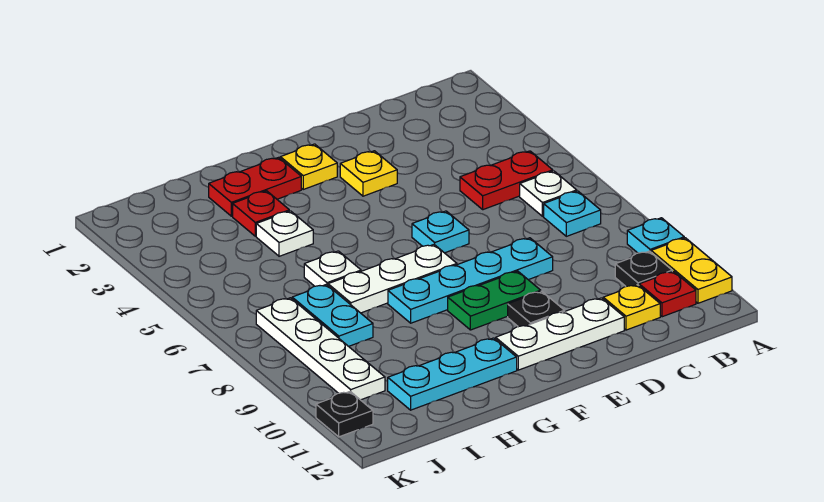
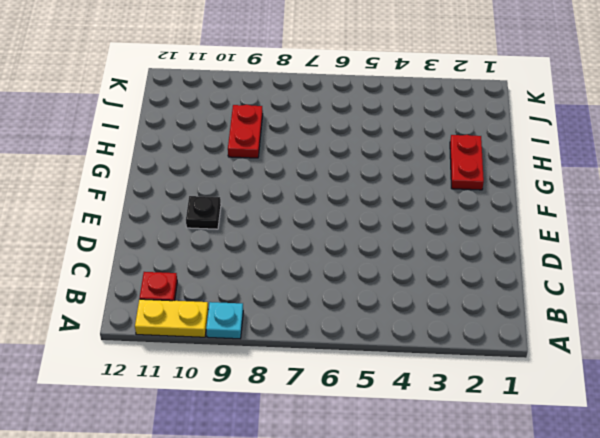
red plate H9:I9 level 1 -> red plate B5:C5 level 1
none -> white plate B6 level 1
none -> cyan plate B7 level 1
none -> black plate B10 level 1

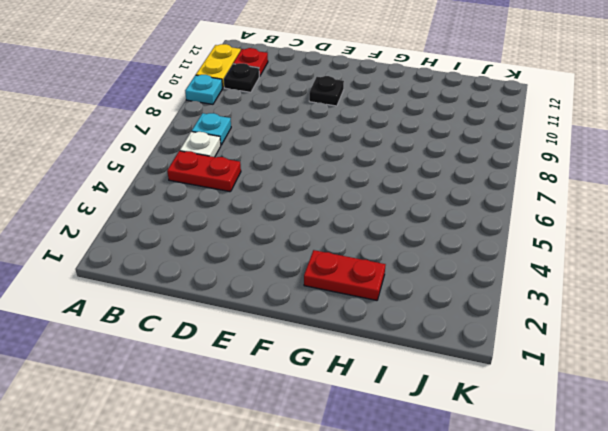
none -> yellow plate C11 level 1
none -> cyan plate D8:G8 level 1
none -> white plate D11:F11 level 1

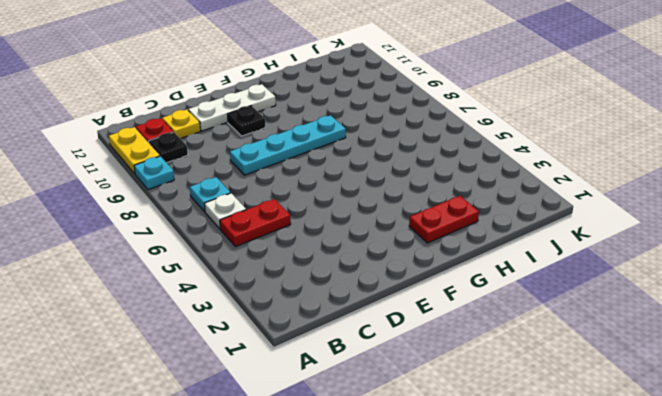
none -> yellow plate E3 level 1
none -> cyan plate E6 level 1
none -> green plate E9:F9 level 1

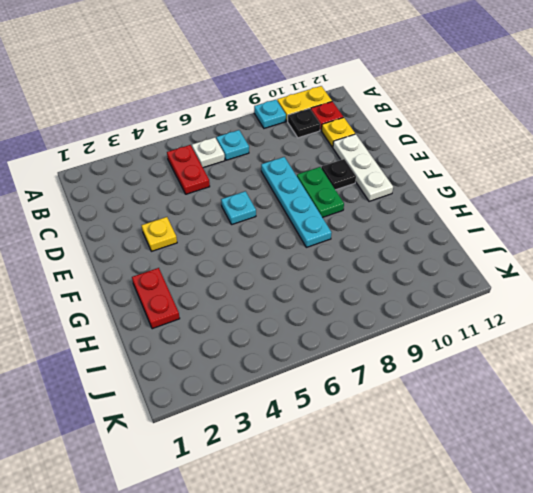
none -> yellow plate F2 level 1
none -> white plate F7:H7 level 1
none -> cyan plate G11:I11 level 1

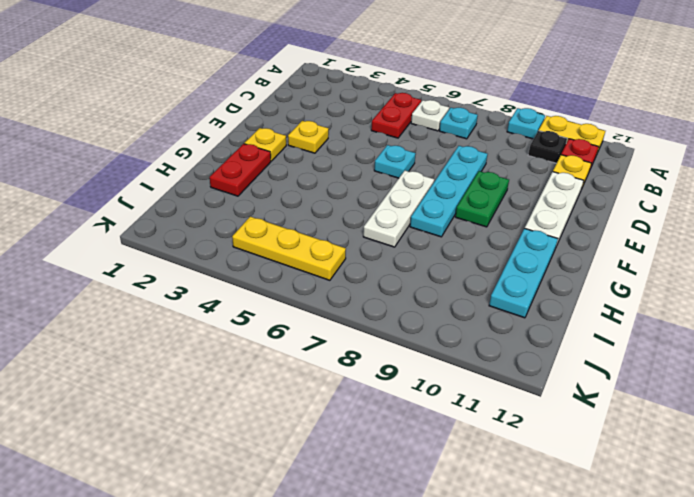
yellow plate J4:J6 level 1 -> none
none -> black plate E10 level 1
none -> red plate H3 level 1
none -> white plate H4 level 1

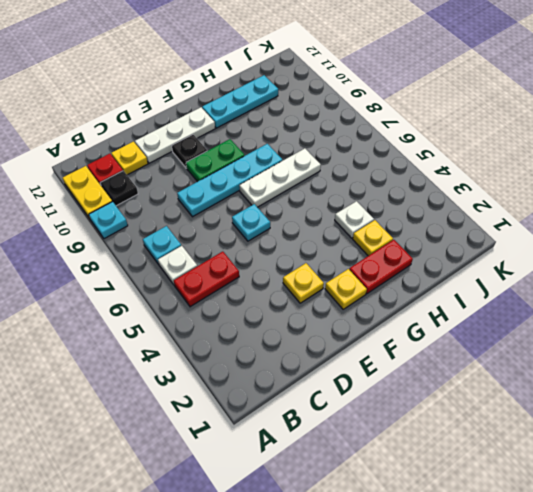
yellow plate H3 level 1 -> red plate H3 level 1
none -> white plate H6 level 1
none -> cyan plate I7:I8 level 1
none -> white plate J7:J10 level 1

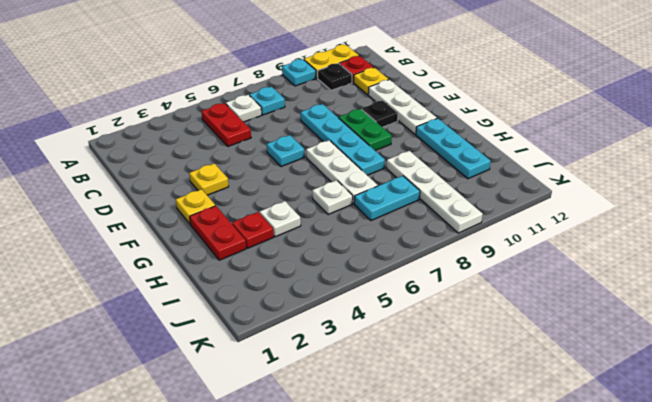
white plate H9:K9 level 1 -> white plate J7:J10 level 1
none -> black plate K11 level 1

